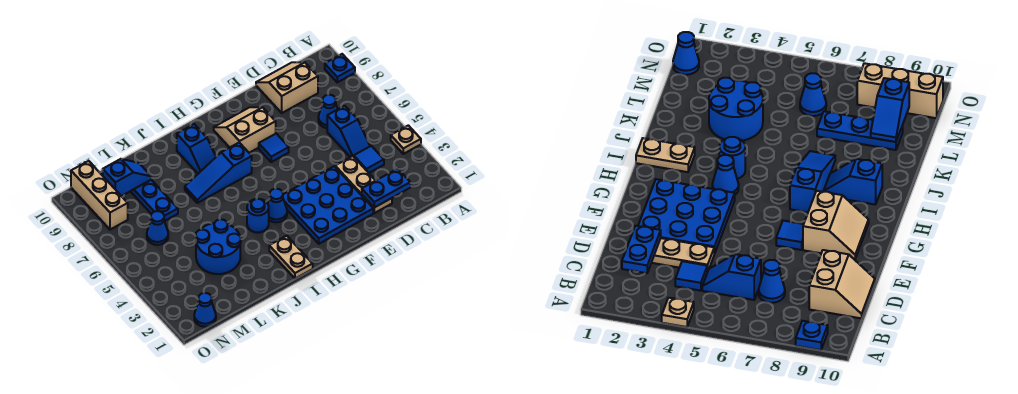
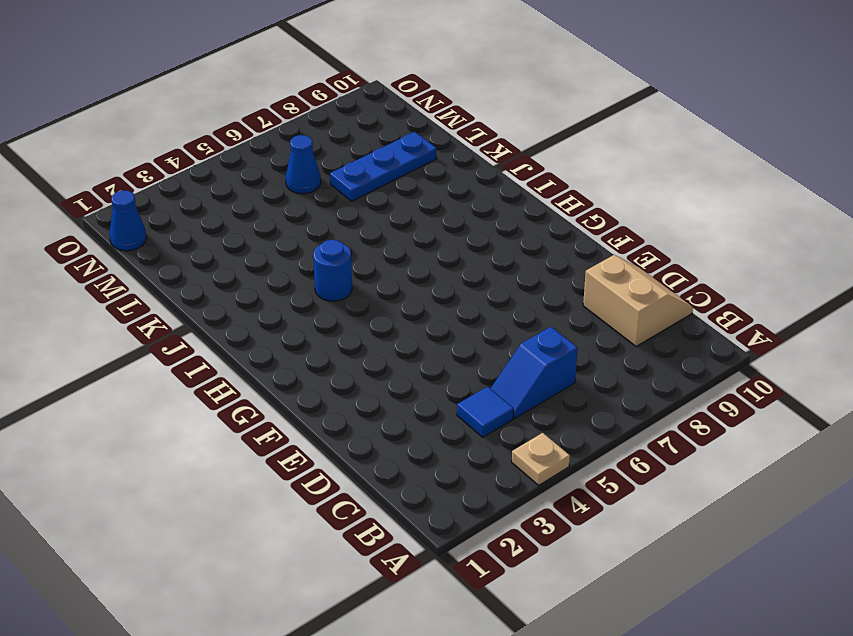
none -> blue plate A9 level 1
none -> blue cone C7 level 1
none -> tan plate D2:D4 level 1

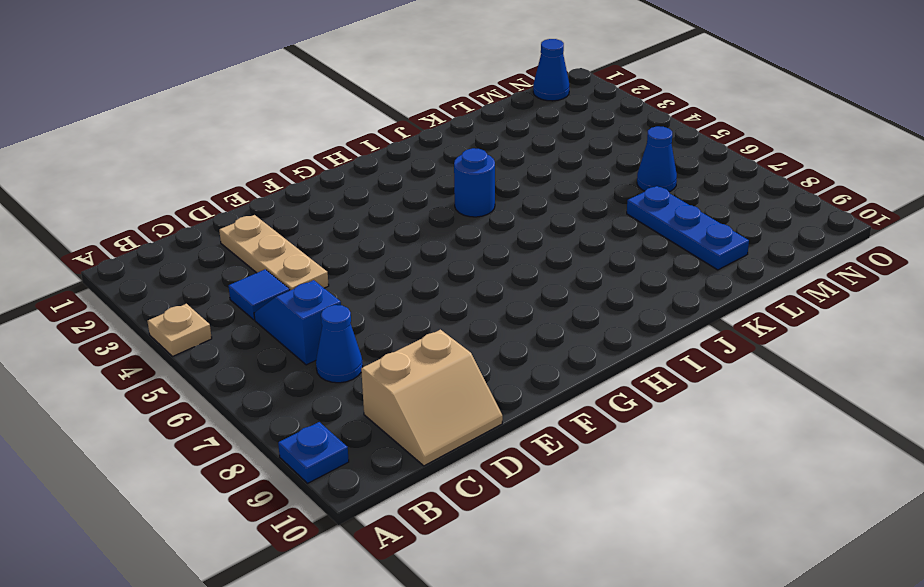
none -> blue plate E2:G4 level 1
none -> blue tile F7 level 1
none -> tan slope F8:G9 level 1 top 8

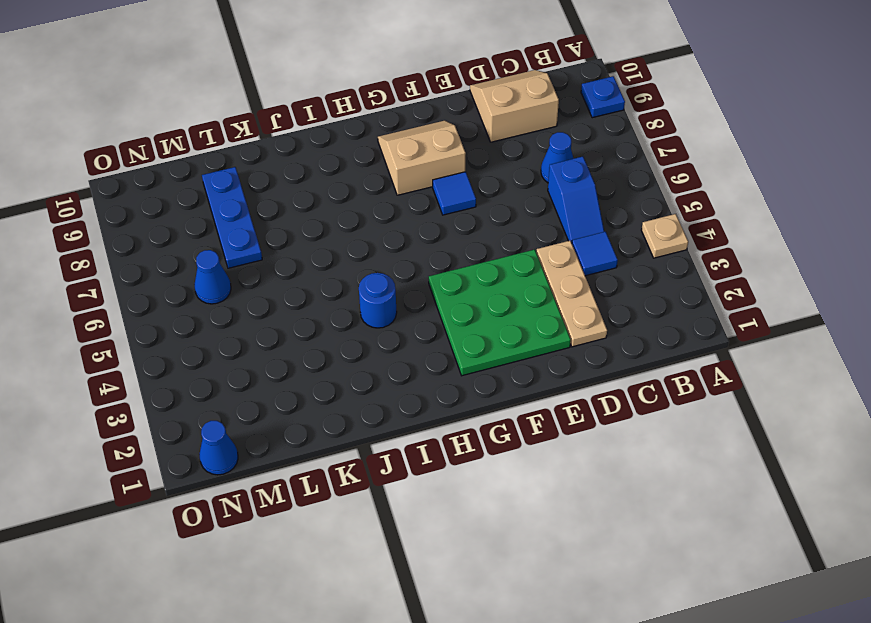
green plate E2:G4 level 1 -> blue plate E2:G4 level 1
none -> blue cone H4 level 1
none -> blue slope H7:J7 level 1 top H
none -> tan plate I1:I2 level 1

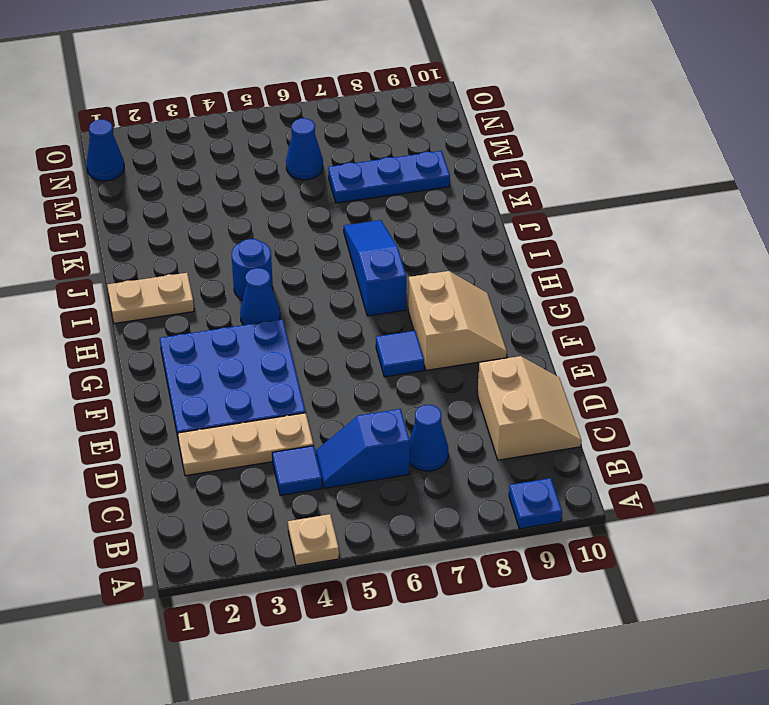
none -> blue slope I8:I9 level 1 top 9
none -> blue round brick K3:L4 level 1
none -> tan brick N8:N10 level 1

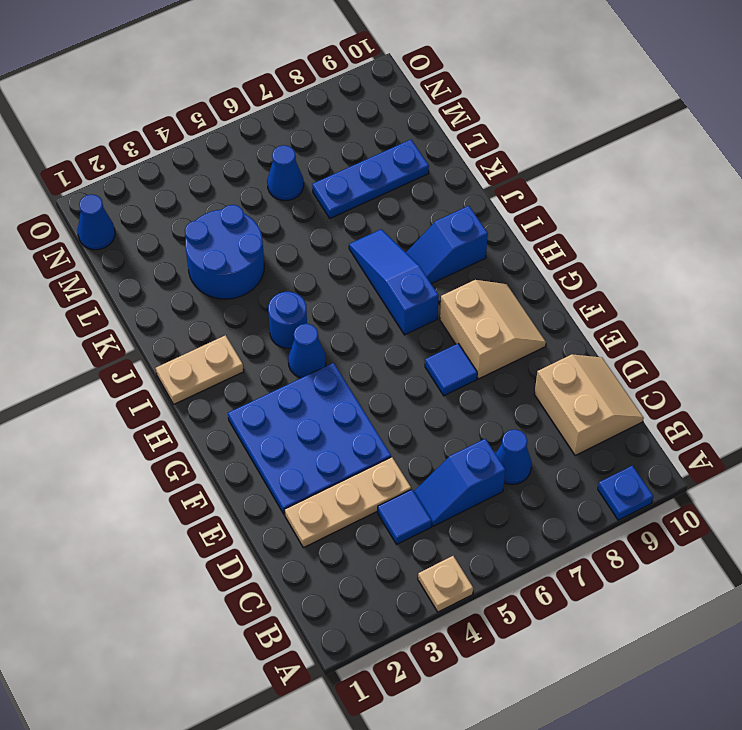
none -> tan brick N8:N10 level 1
none -> blue plate C2:D2 level 2
none -> blue slope L9:M9 level 2 top M

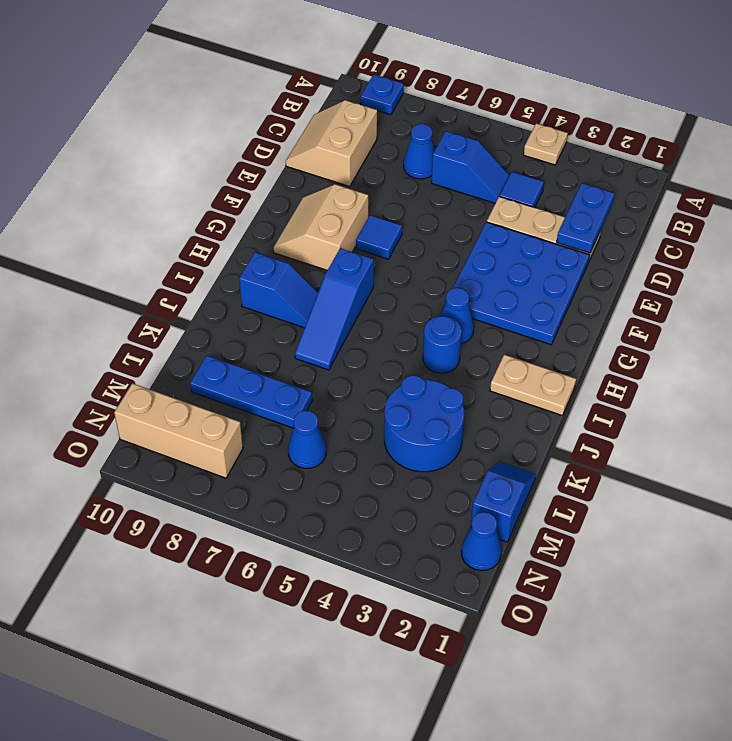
blue slope L1:M1 level 1 top M -> blue slope L9:M9 level 2 top M

